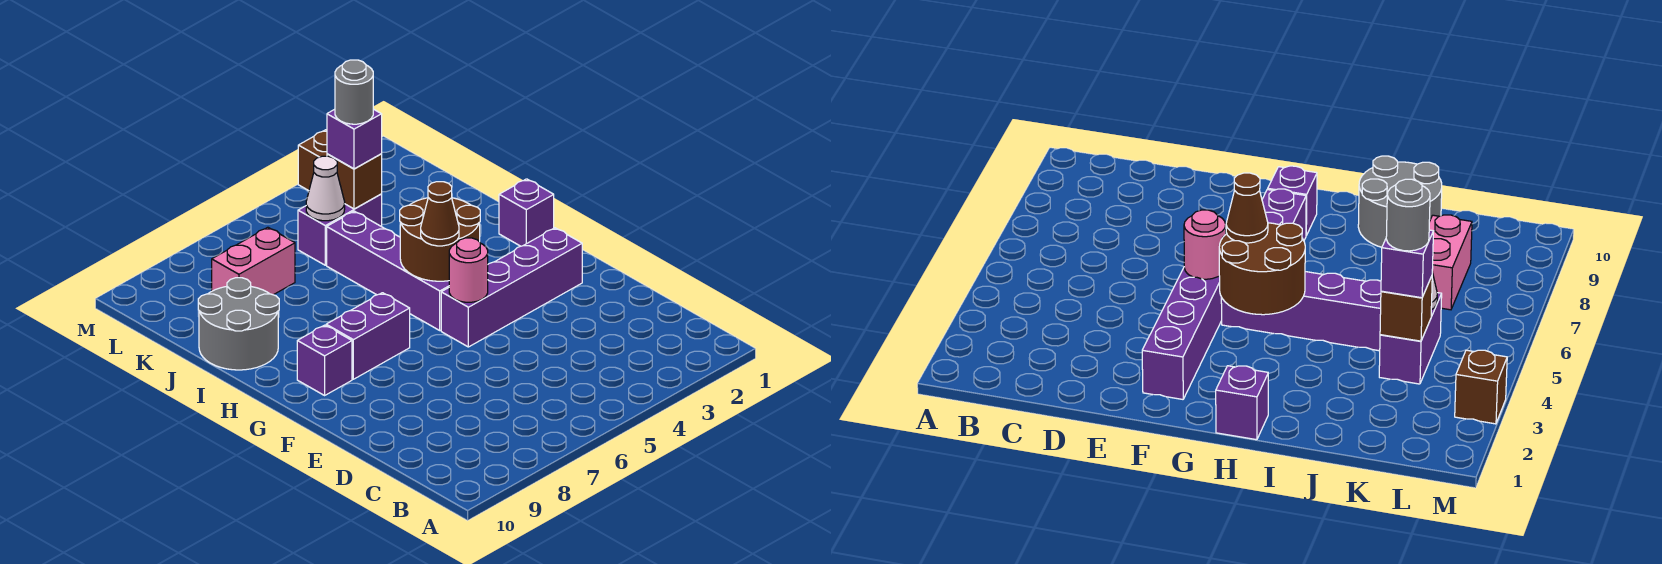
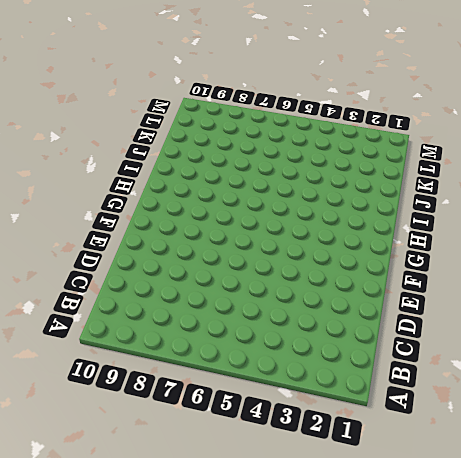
none -> purple brick F2:F5 level 1
none -> purple brick G5:J5 level 1
none -> purple brick G7:G8 level 1

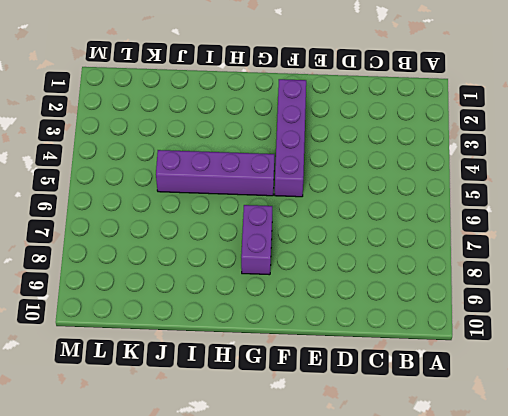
none -> purple brick G9 level 1
none -> purple brick H1 level 1
none -> grey round brick I9:J10 level 1

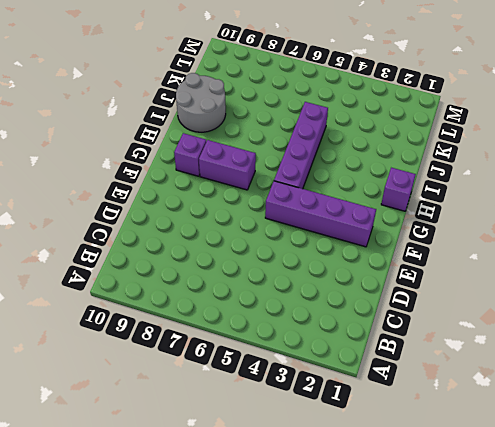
none -> purple brick K4:K5 level 1
none -> pink brick K7:K8 level 1
none -> brown brick M3 level 1

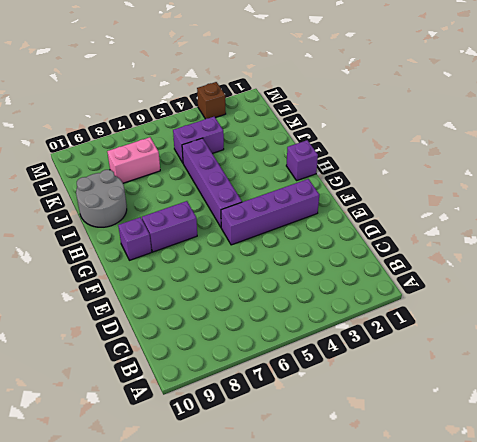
none -> pink round brick F5 level 2
none -> brown round brick G4:H5 level 2
none -> brown brick K4 level 2

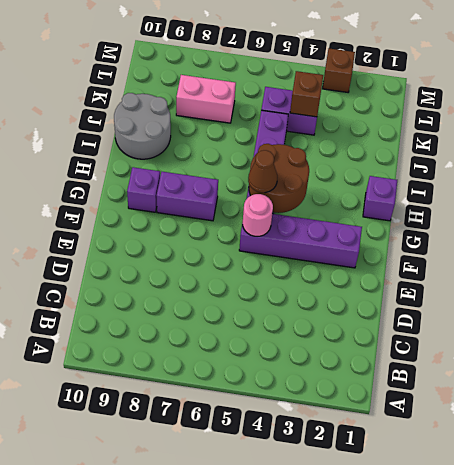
none -> white cone K5 level 2
none -> purple brick K4 level 3
none -> grey round brick K4 level 4

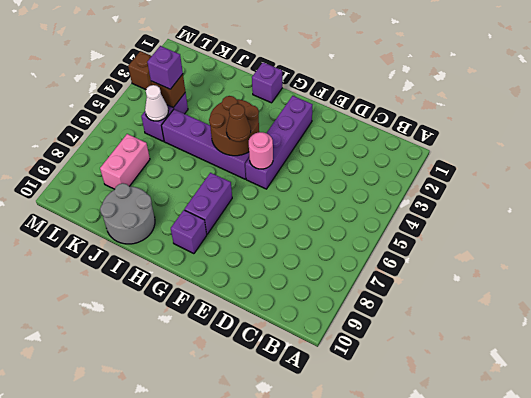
none -> grey round brick K4 level 4

